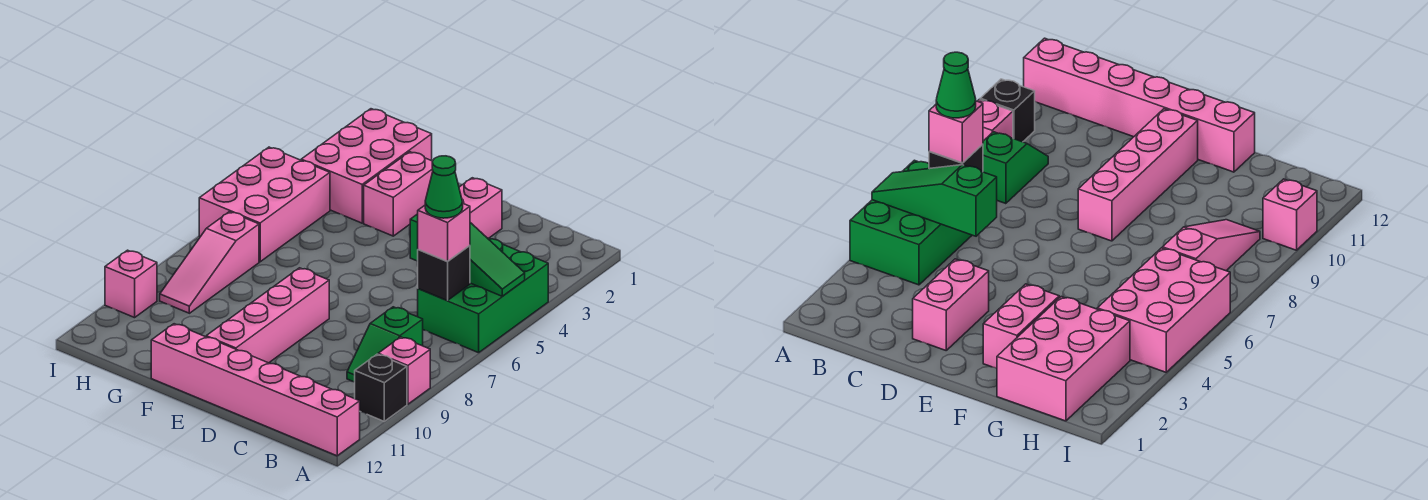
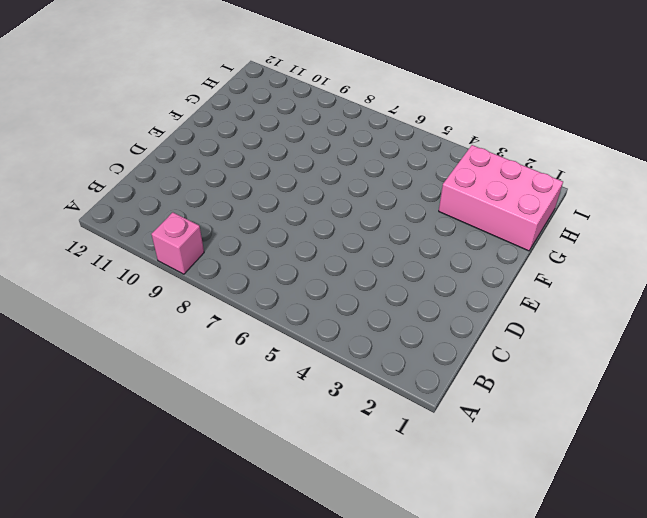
none -> green brick A4:B6 level 1
none -> black brick A10 level 1
none -> pink brick A12:F12 level 1

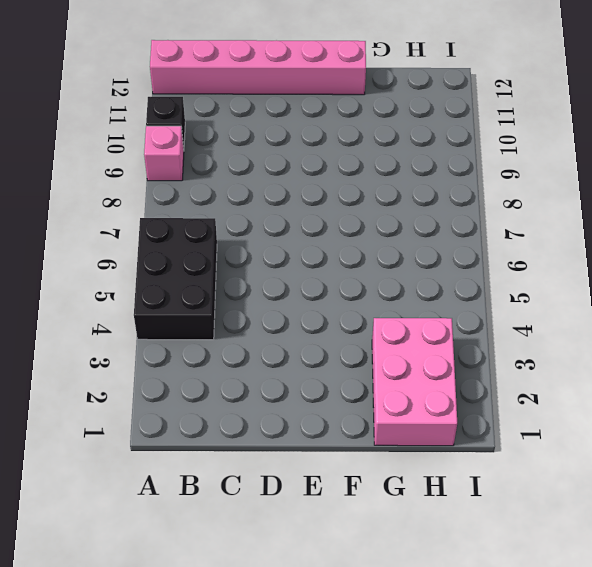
black brick A4:B6 level 1 -> green brick A4:B6 level 1
none -> green slope B8:B9 level 1 top 8
none -> pink brick D2:D3 level 1
none -> pink brick E8:E11 level 1

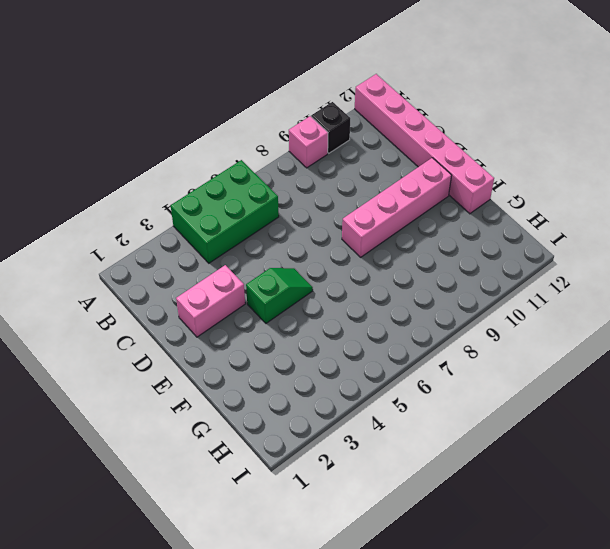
green slope E4:E5 level 1 top 4 -> green slope B8:B9 level 1 top 8
none -> pink brick F2:F3 level 1
none -> pink brick G1:H3 level 1
none -> pink brick H4:I6 level 1

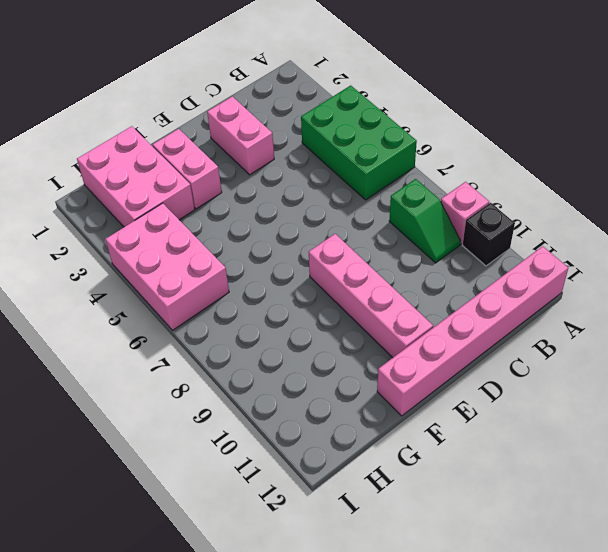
none -> pink slope H7:H9 level 1 top 7
none -> pink brick I10 level 1
none -> green slope A5:C5 level 2 top C

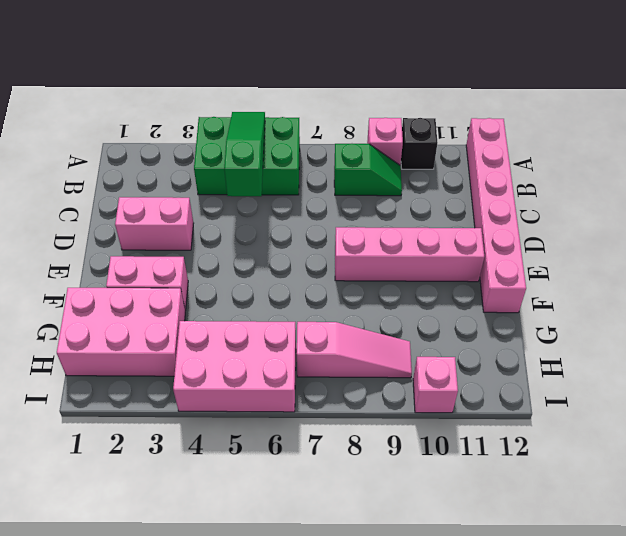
none -> black brick B6 level 2
none -> pink brick B6 level 3
none -> green cone B6 level 4

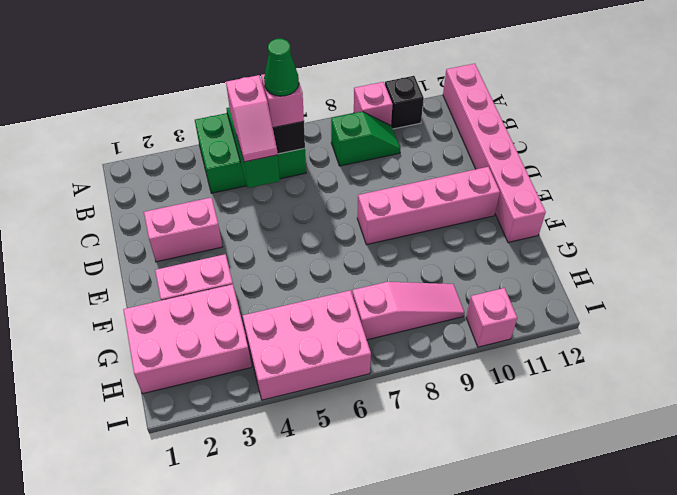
pink slope B5:C5 level 3 top B -> none

